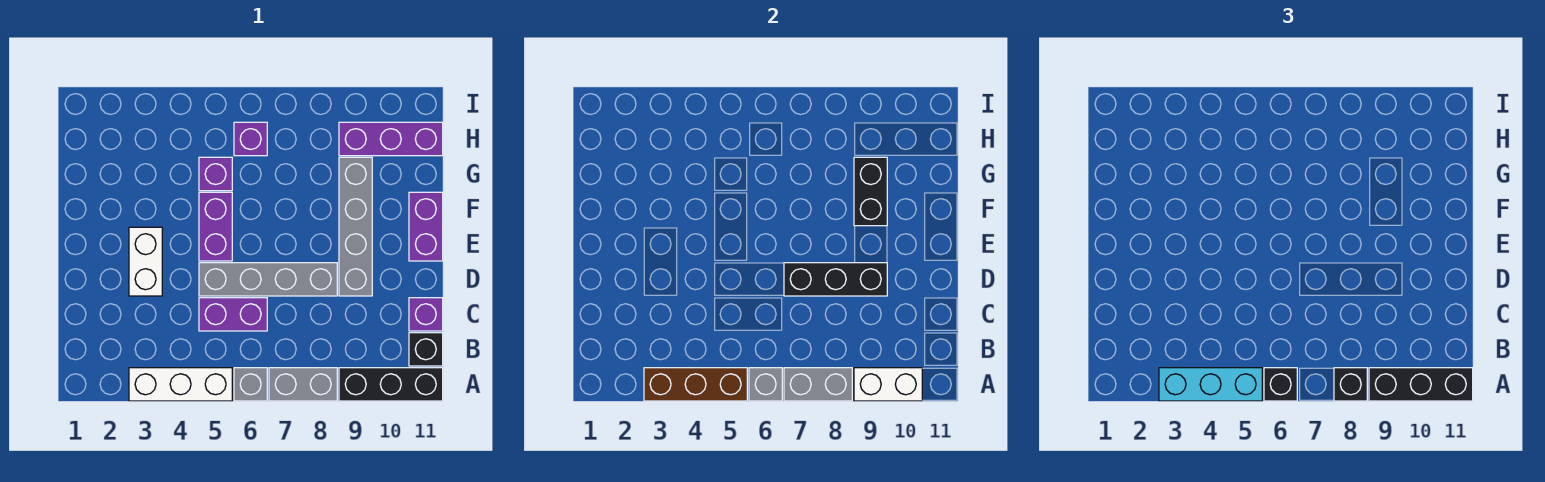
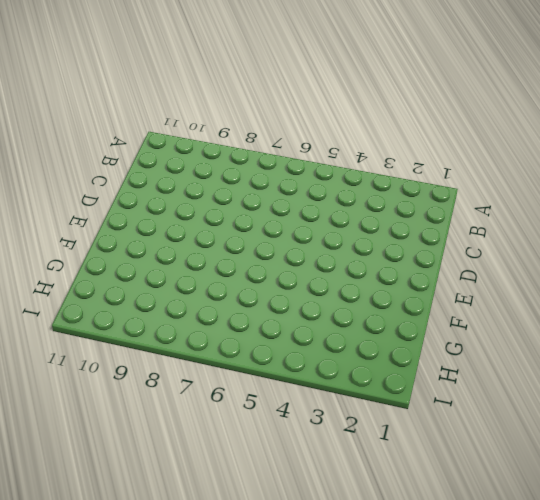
none -> white brick A3:A5 level 1
none -> grey brick A6 level 1
none -> grey brick A7:A8 level 1

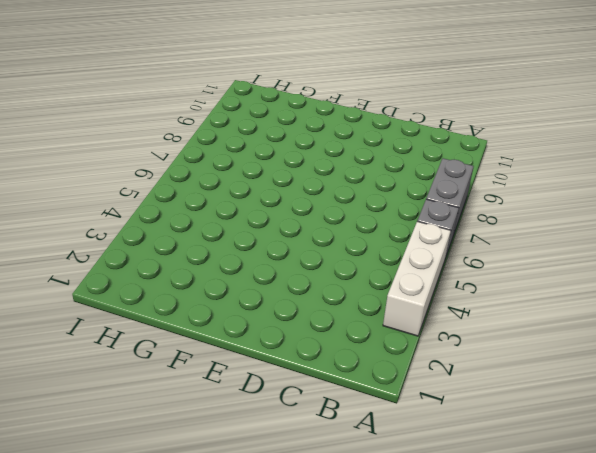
none -> black brick A9:A11 level 1
none -> black brick B11 level 1
none -> purple brick C5:C6 level 1

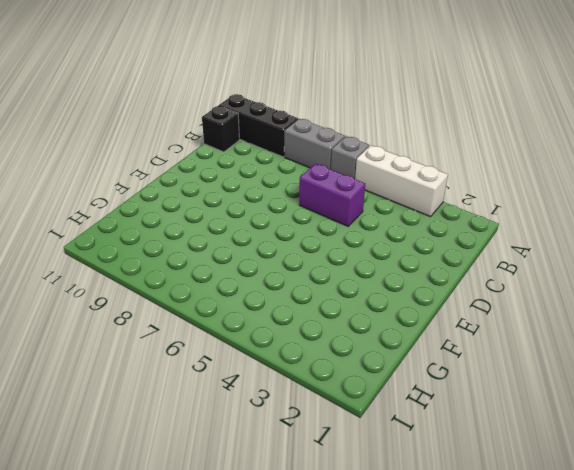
none -> purple brick C11 level 1
none -> white brick D3:E3 level 1
none -> grey brick D5:D8 level 1

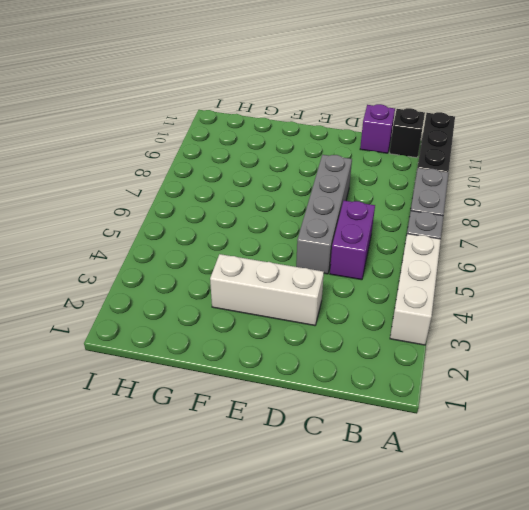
white brick D3:F3 level 1 -> white brick D3:E3 level 1
none -> grey brick D9:G9 level 1
none -> purple brick E5:F5 level 1
none -> purple brick E11:F11 level 1

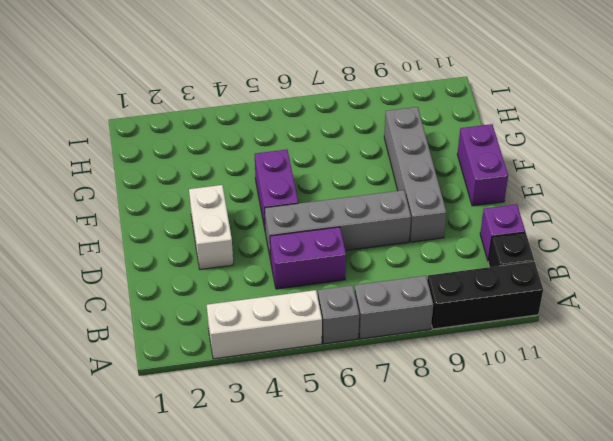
none -> purple brick G5 level 1
none -> purple brick H6 level 1
none -> purple brick H9:H11 level 1

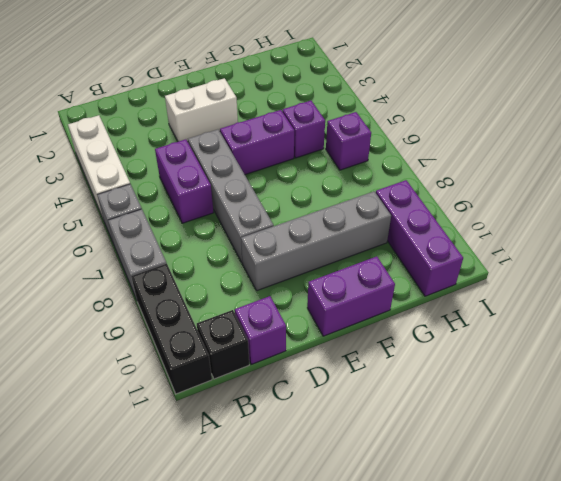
none -> brown brick A3:A5 level 2
none -> grey brick A6 level 2
none -> grey brick A7:A8 level 2

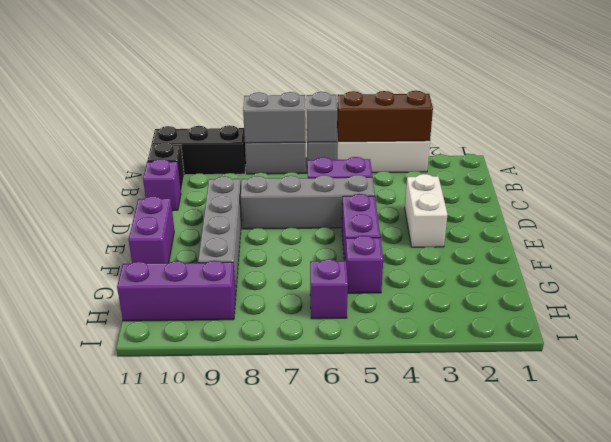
none -> white brick A9:A10 level 2
none -> black brick D7:D9 level 2
none -> black brick F9:G9 level 2

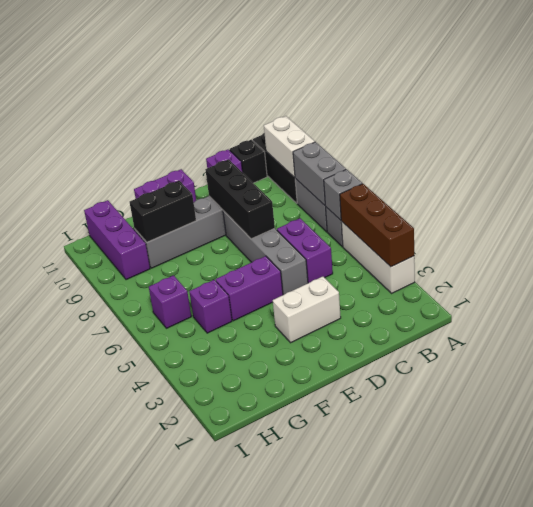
none -> cyan brick A3:A5 level 3
none -> black brick A6 level 3
none -> black brick A8 level 3

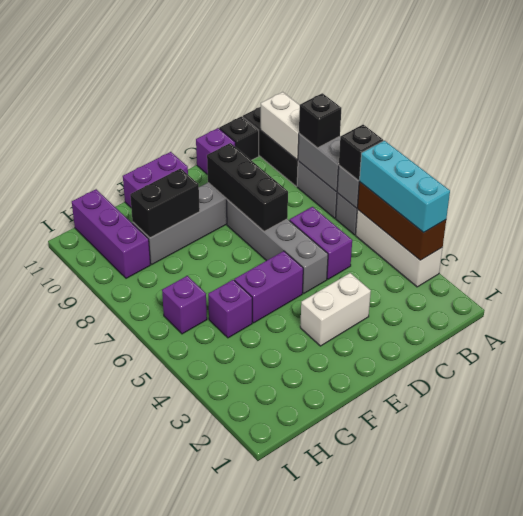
none -> black brick A9:A11 level 3

